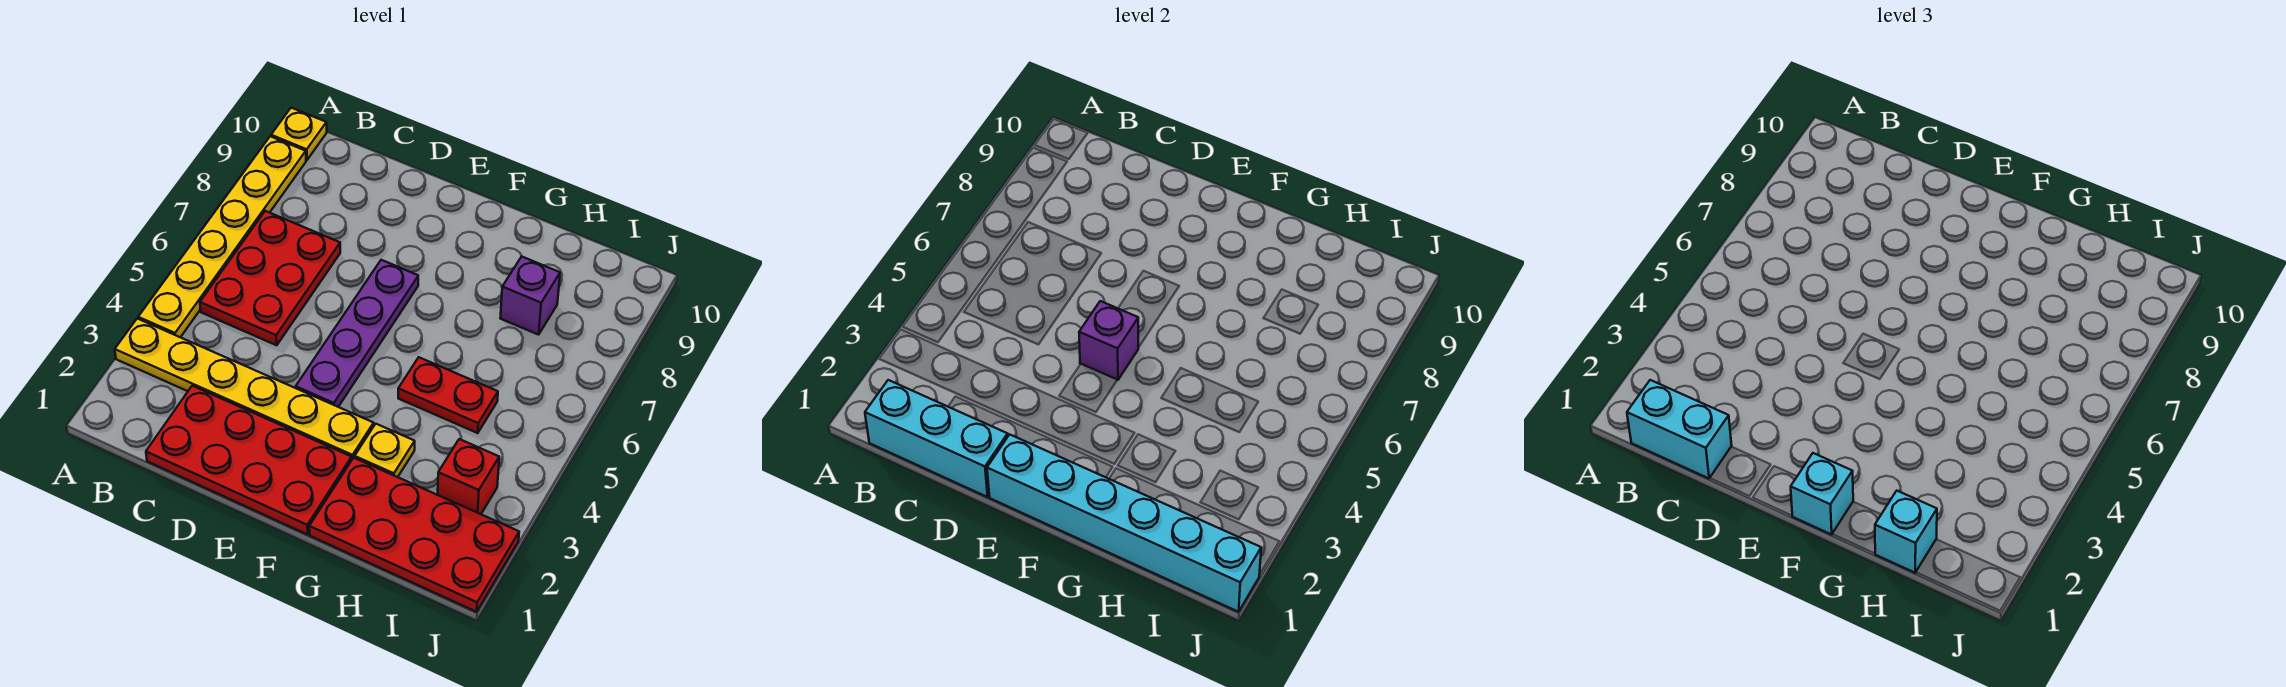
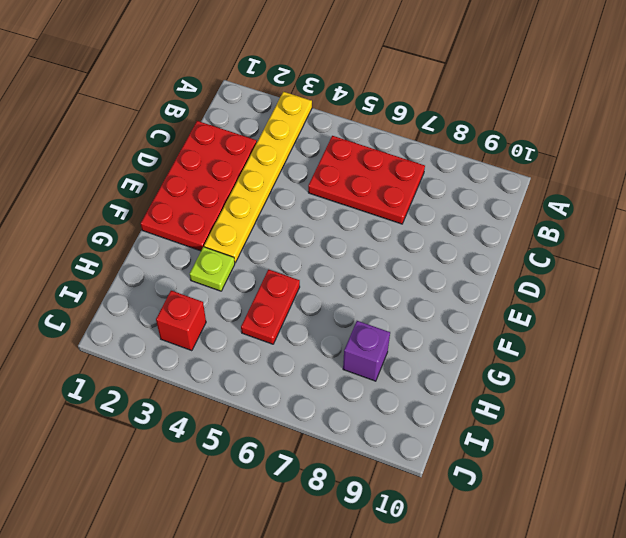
lime plate G3 level 1 -> yellow plate G3 level 1
none -> yellow plate A4:A9 level 1
none -> yellow plate A10 level 1
none -> purple plate E4:E7 level 1

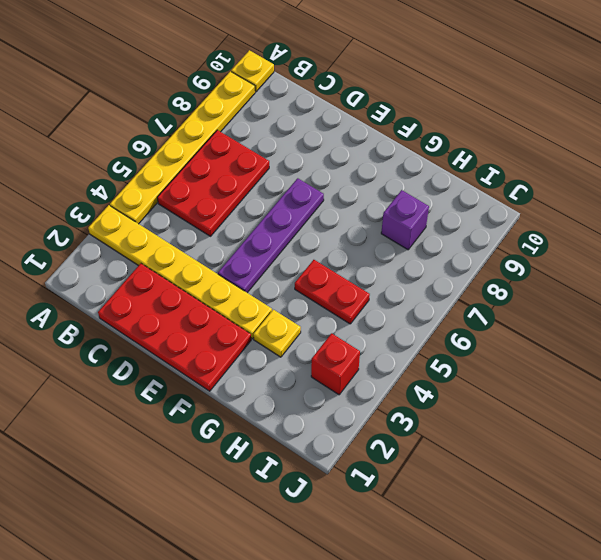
none -> red plate G1:J2 level 1
none -> cyan brick B1:D1 level 2
none -> cyan brick E1:J1 level 2

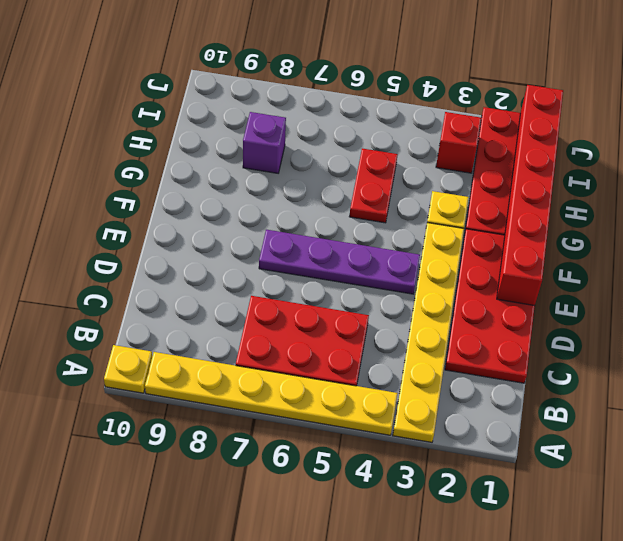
red brick E1:J1 level 2 -> cyan brick E1:J1 level 2
none -> cyan brick B1:D1 level 2
none -> purple brick E5 level 2
none -> cyan brick B1:C1 level 3

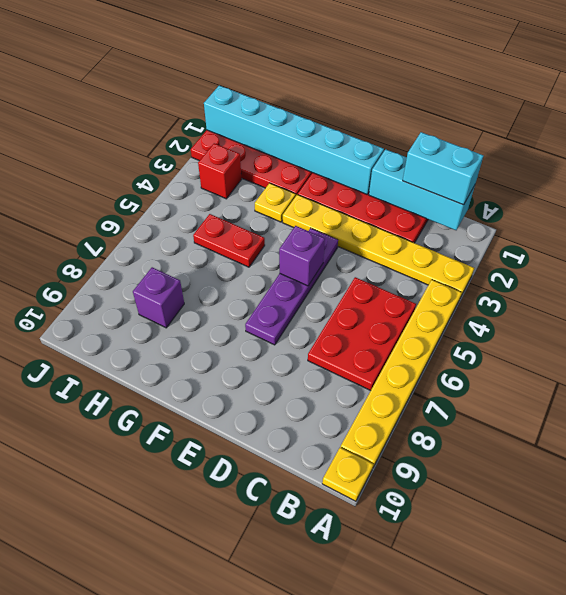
none -> cyan brick F1 level 3
none -> cyan brick H1 level 3

